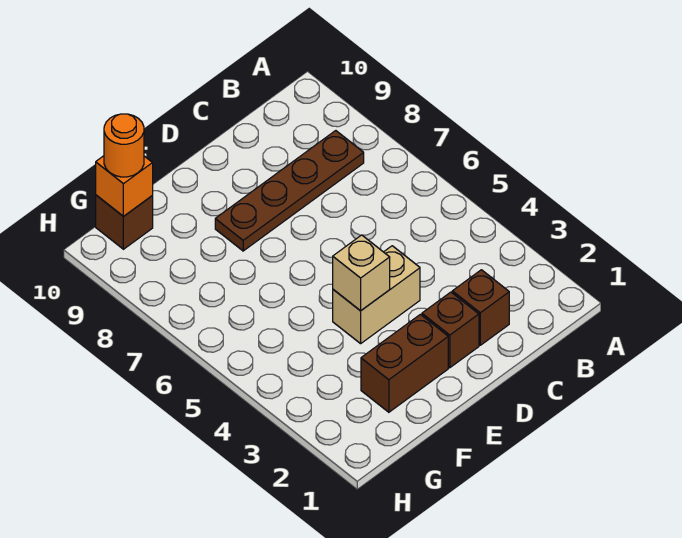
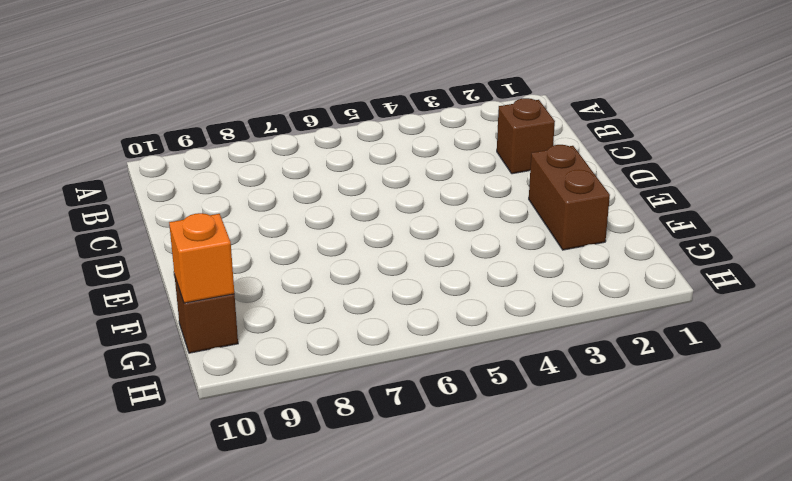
none -> brown plate B8:E8 level 1
none -> brown brick D2 level 1

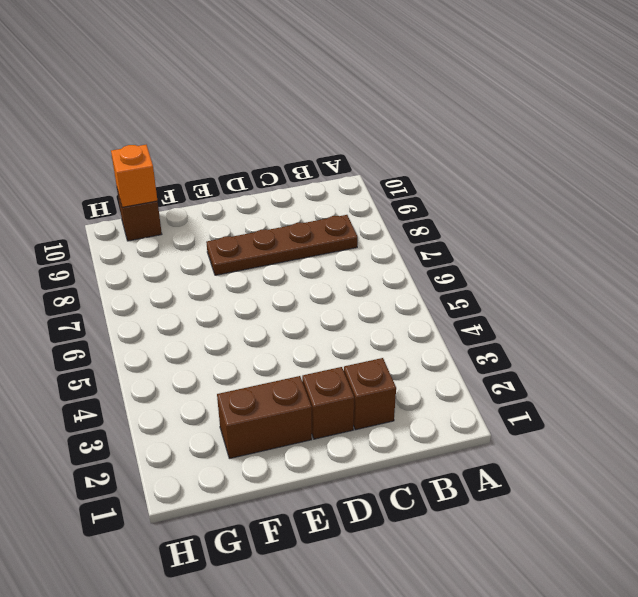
none -> tan brick D4:E4 level 1
none -> tan brick E4 level 2

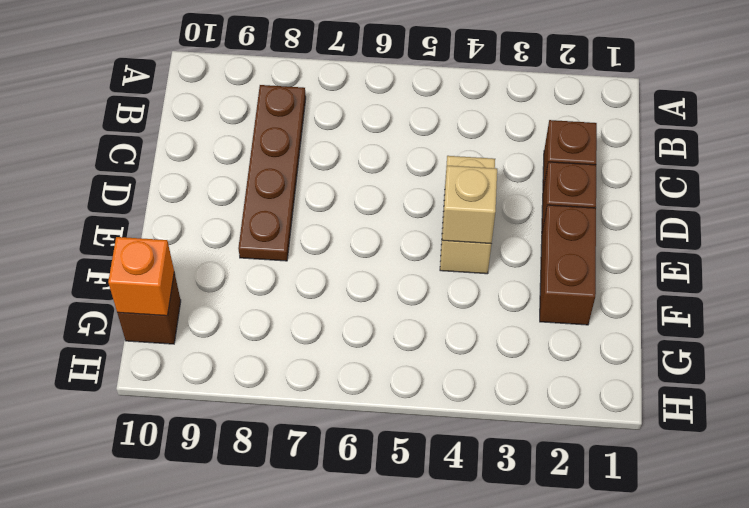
none -> orange round brick G10 level 3

